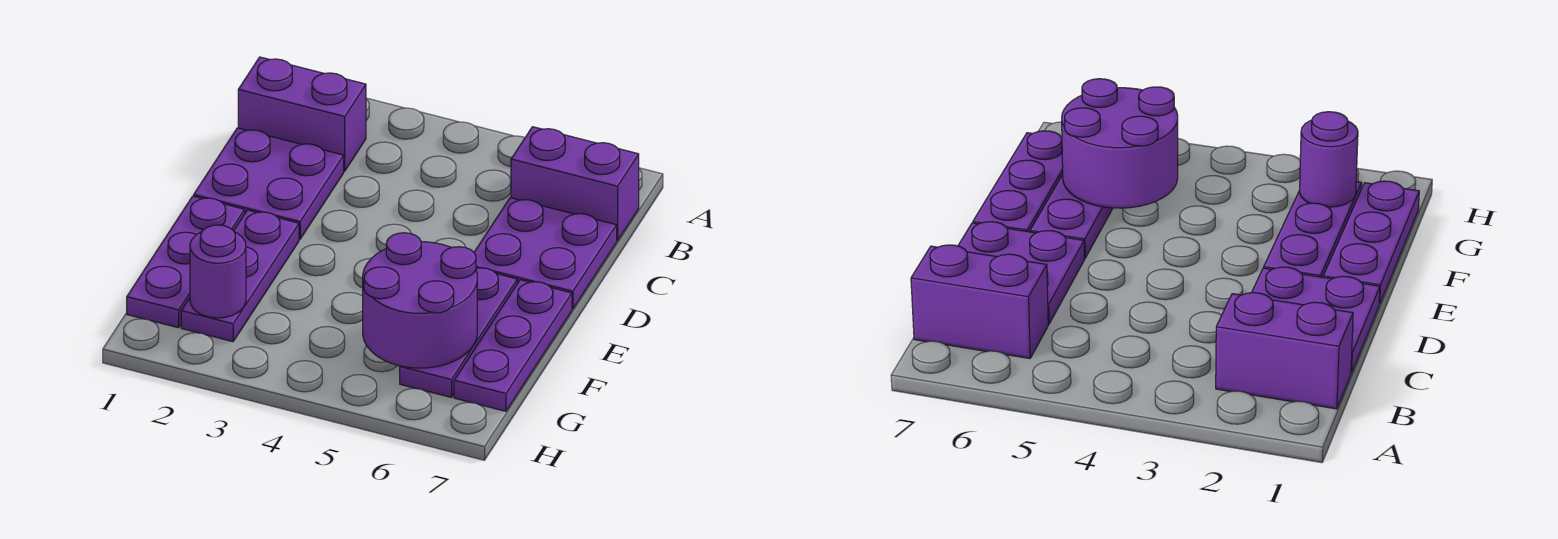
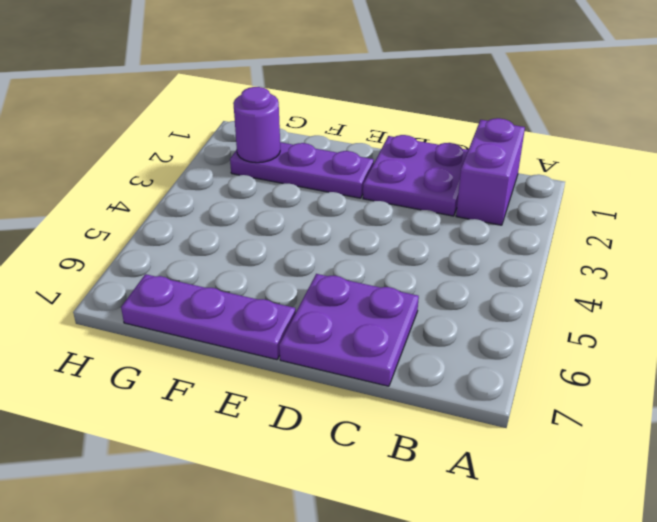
none -> purple brick B6:B7 level 1
none -> purple plate E1:G1 level 1

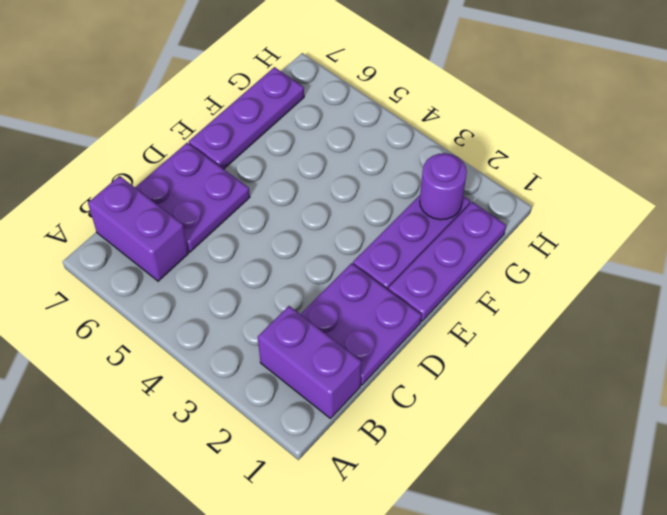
none -> purple plate E6:G6 level 1
none -> purple round brick F5:G6 level 2

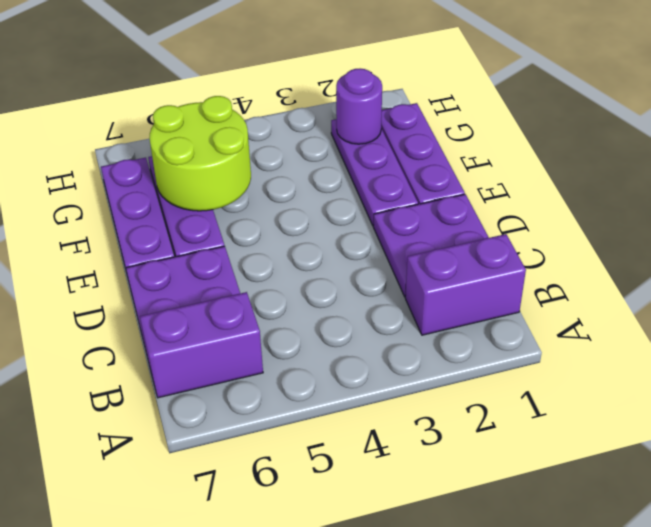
lime round brick F5:G6 level 2 -> purple round brick F5:G6 level 2

